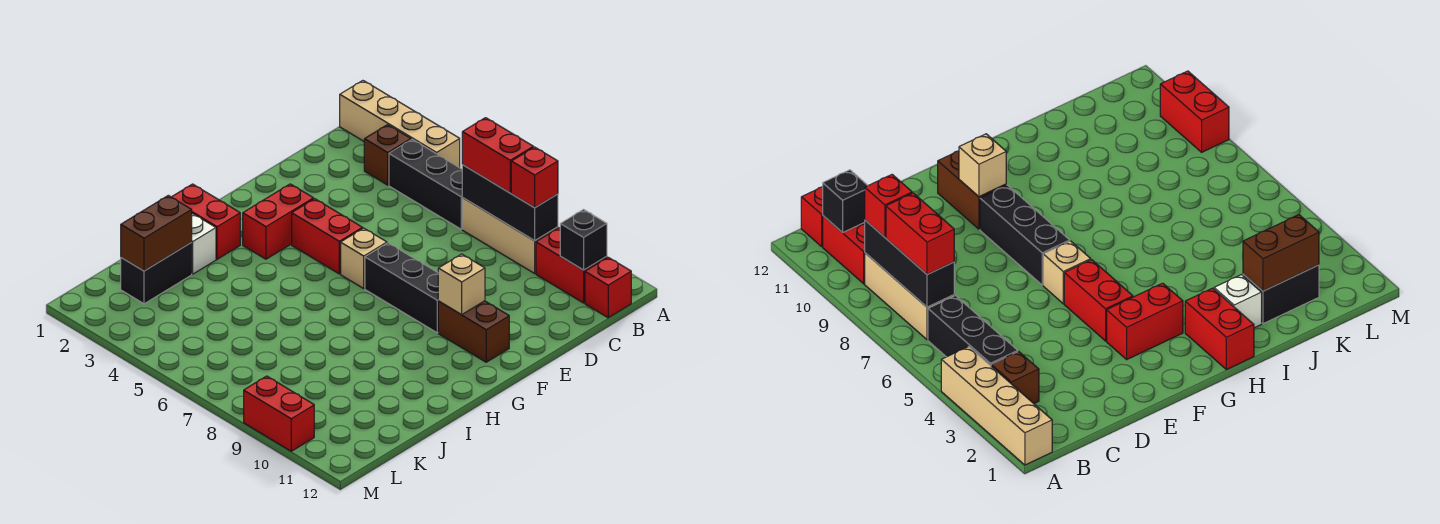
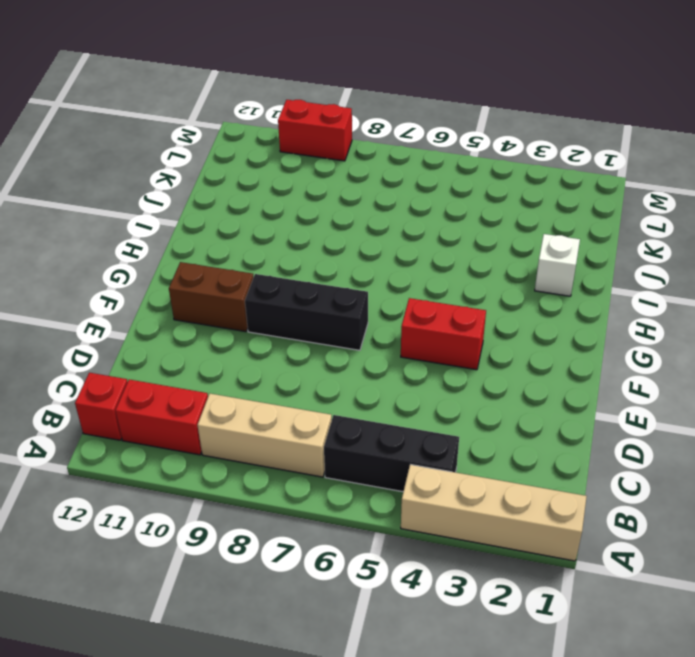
none -> brown brick B3 level 1
none -> red brick F3:G3 level 1
none -> tan brick F6 level 1

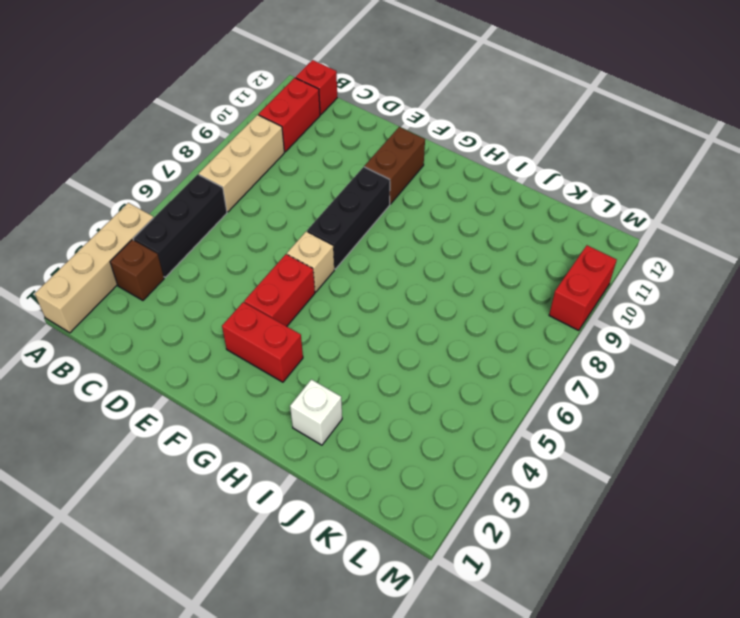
none -> red brick H1:H2 level 1
none -> black brick J2:K2 level 1
none -> black brick B7:B9 level 2

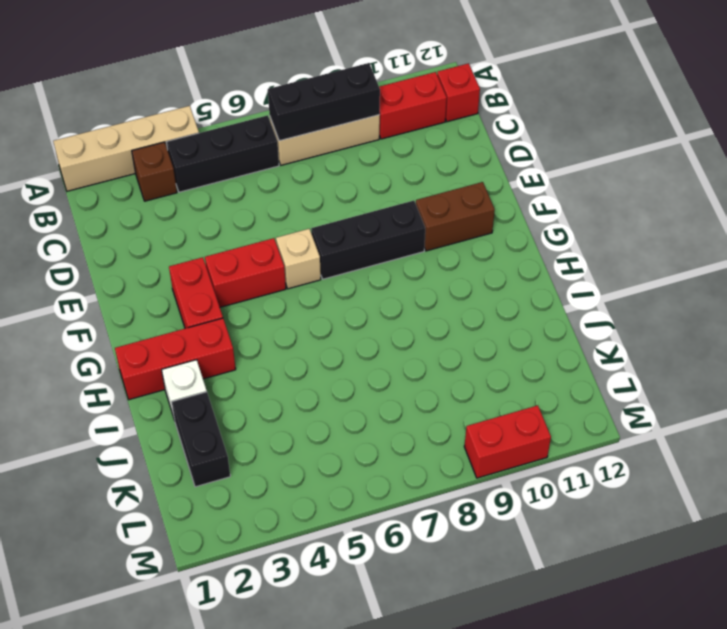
red brick H1:H3 level 1 -> red brick H1:H2 level 1
none -> black brick B11 level 2
none -> tan brick F10 level 2
none -> brown brick J2:K2 level 2

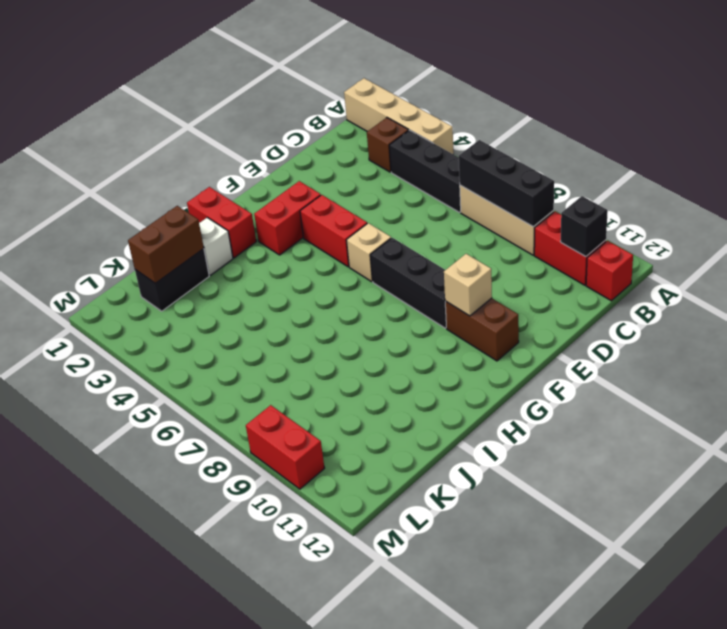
none -> red brick B7:B8 level 3
none -> red brick B9 level 3

